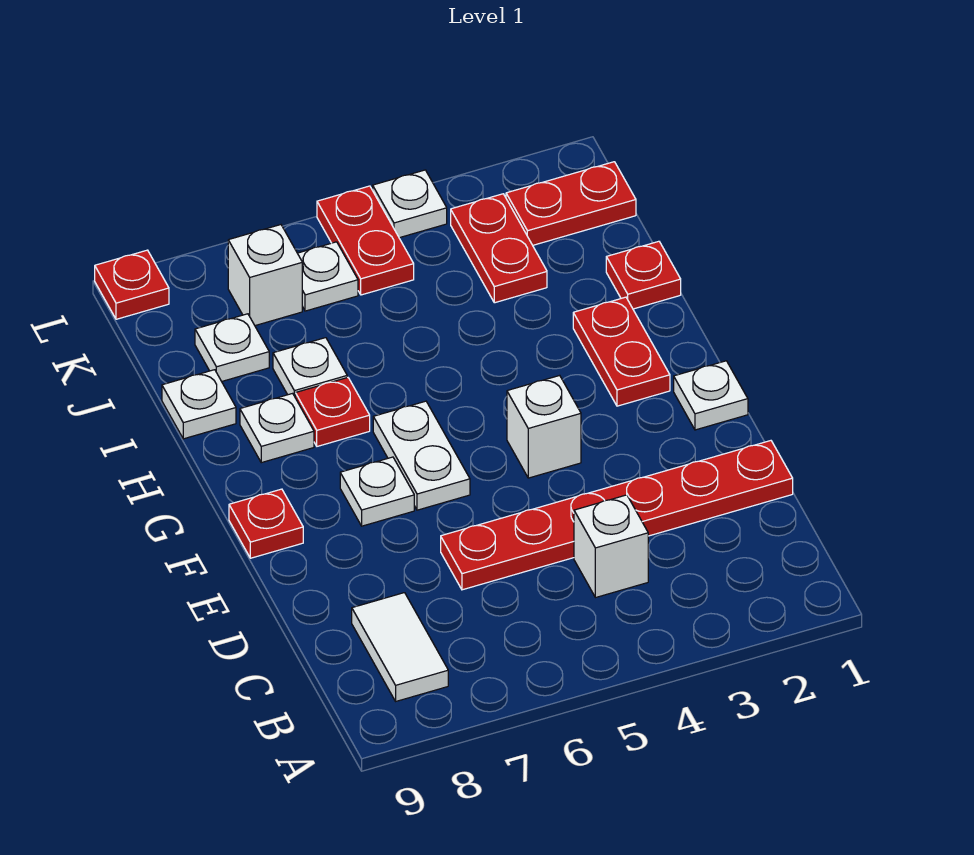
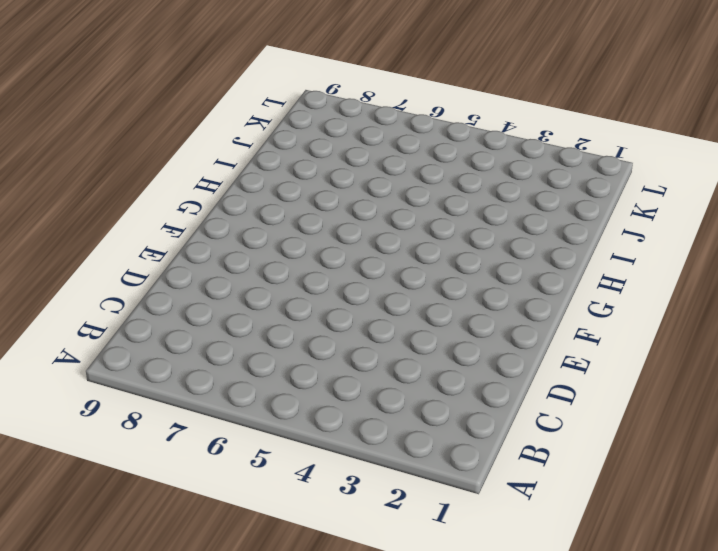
none -> white tile B8:C8 level 1
none -> white brick C4 level 1
none -> red plate D1:D6 level 1

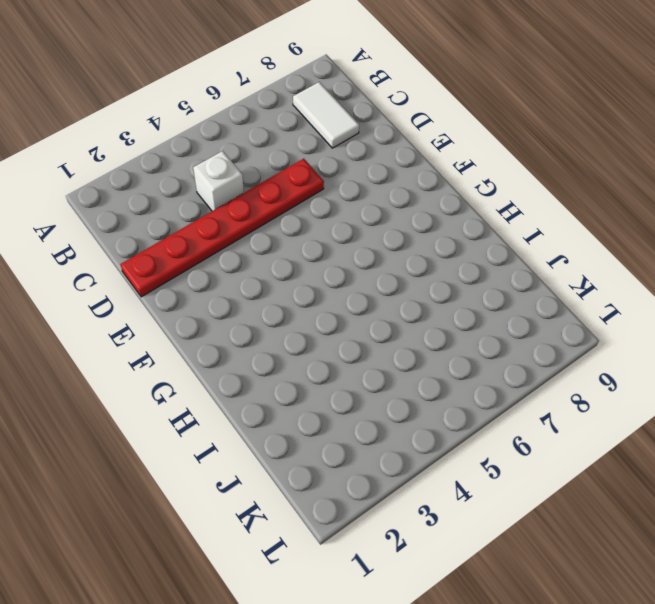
none -> white plate F1 level 1
none -> white brick F4 level 1
none -> white plate F6:G6 level 1

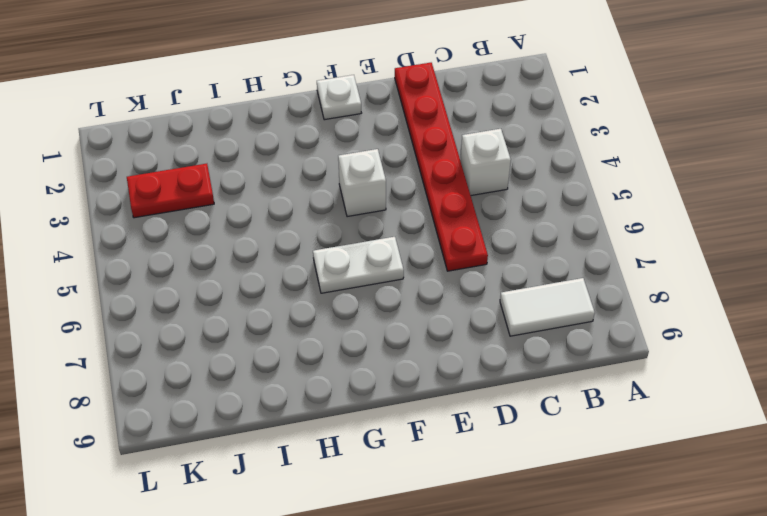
none -> white plate F7 level 1
none -> red plate F9 level 1
none -> red plate G2:H2 level 1

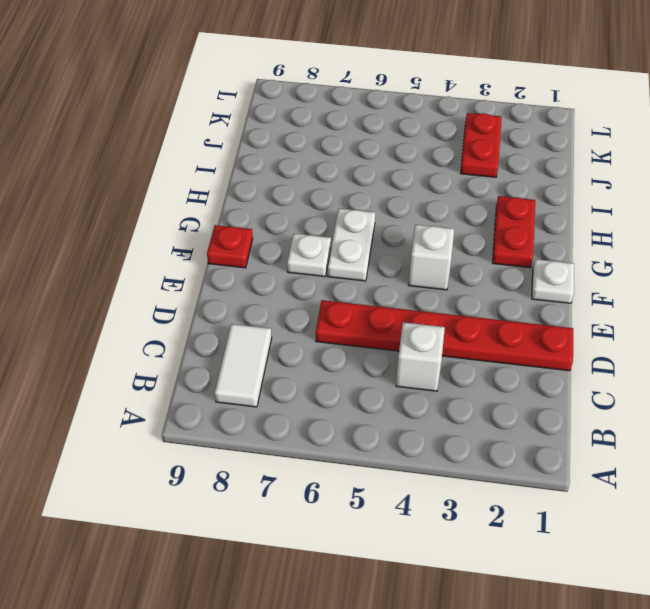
none -> red plate H7 level 1
none -> white plate H8 level 1
none -> red plate I1 level 1

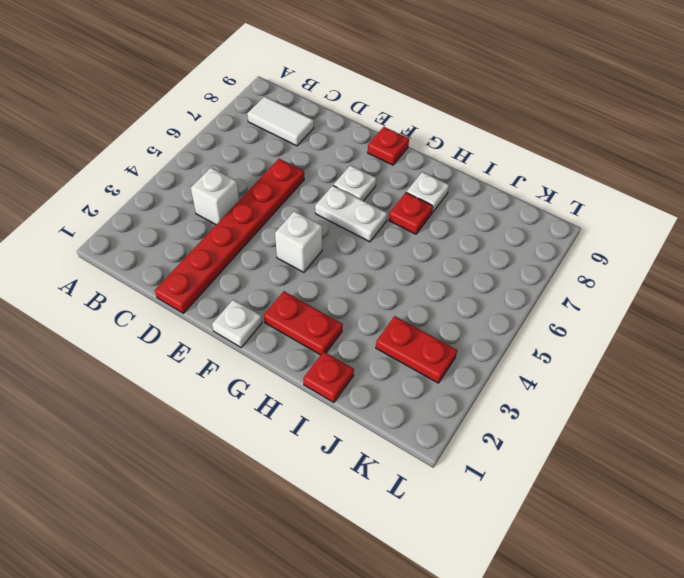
none -> white plate I7 level 1
none -> white plate I9 level 1
none -> white plate J8 level 1

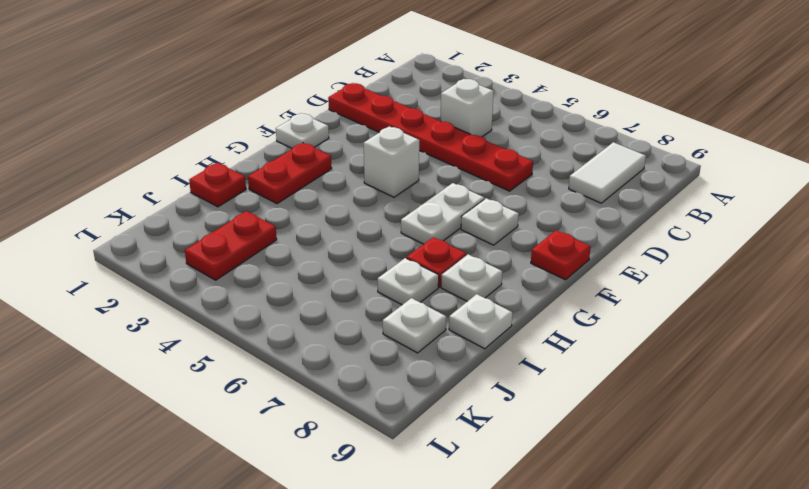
none -> red plate K1:K2 level 1
none -> red plate K5:L5 level 1
none -> white plate K6 level 1

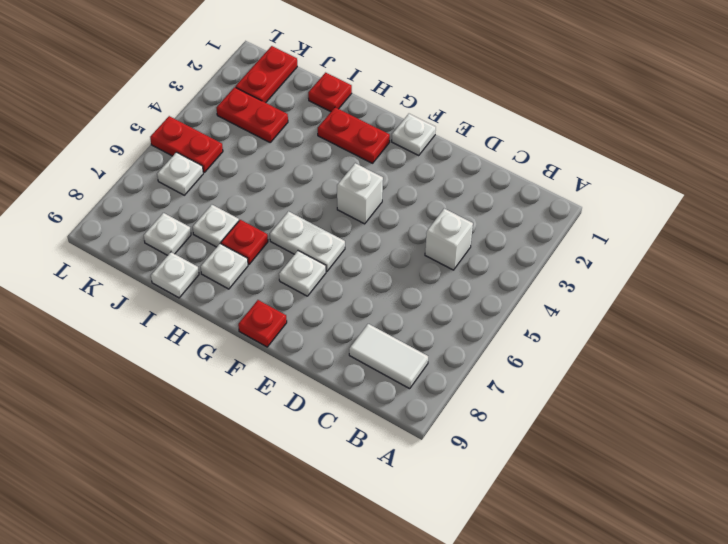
none -> red plate D1:D6 level 1
none -> white brick K7 level 1
none -> white plate L4 level 1

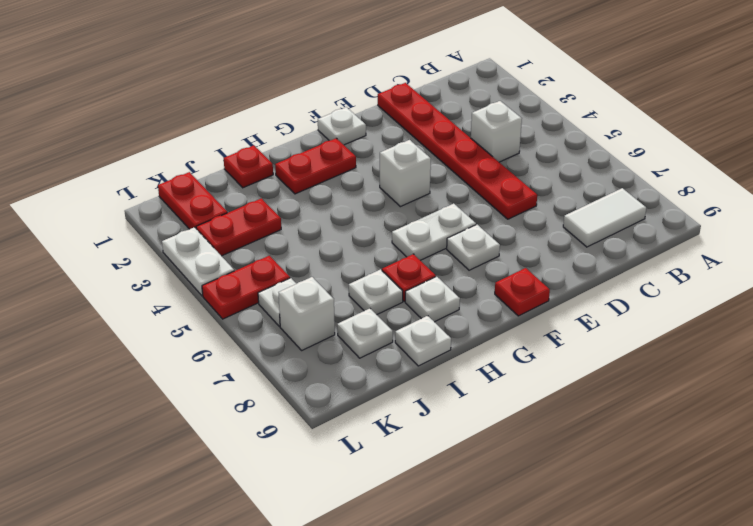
white plate L3:L4 level 1 -> white plate L4 level 1
none -> red plate L9 level 1

